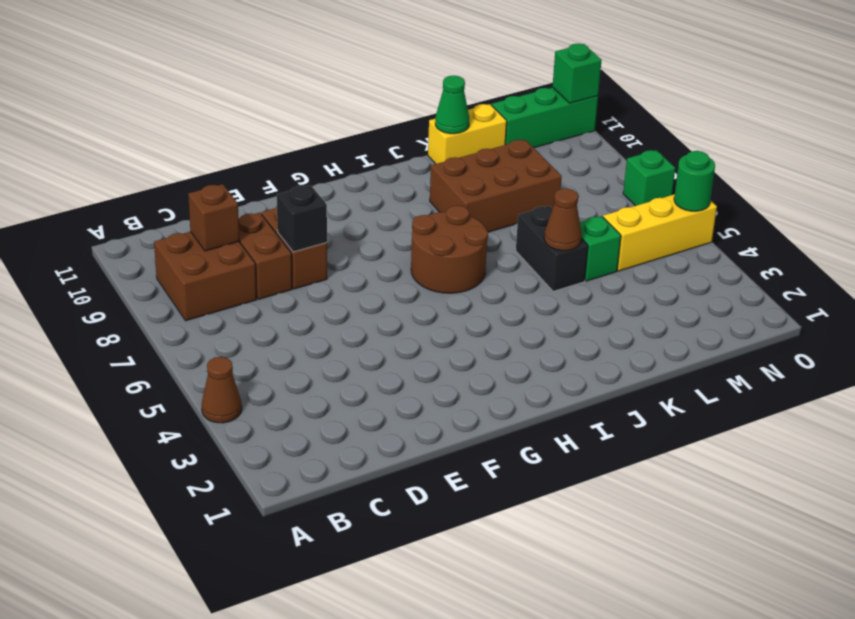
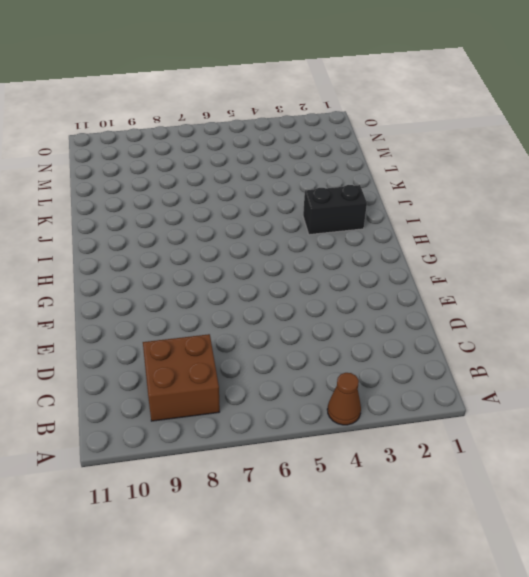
black brick I2:I3 level 1 -> black brick K5:K6 level 1
none -> brown brick D8:D9 level 1
none -> brown brick E8:E9 level 1
none -> brown round brick H6:I7 level 1

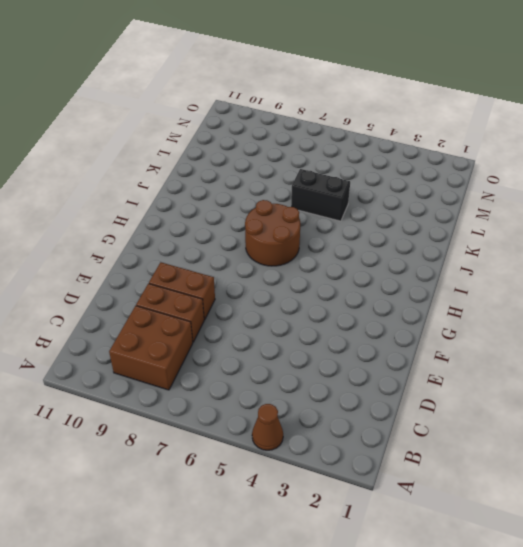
none -> brown brick J8:L9 level 1
none -> yellow brick K11:L11 level 1
none -> green brick L5 level 1

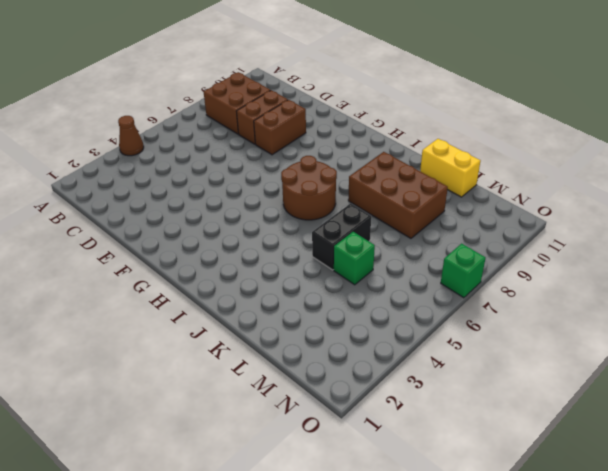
none -> yellow brick M5:O5 level 1
none -> green brick M11:O11 level 1
none -> brown brick C9 level 2

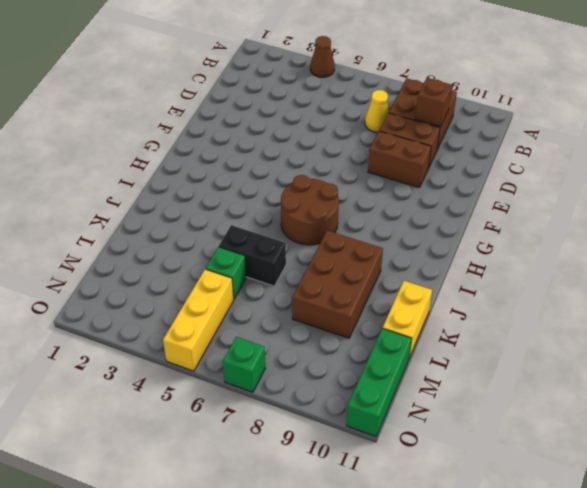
yellow cone C7 level 1 -> none
none -> black brick E8 level 2
none -> brown cone K5 level 2
none -> green cone K11 level 2

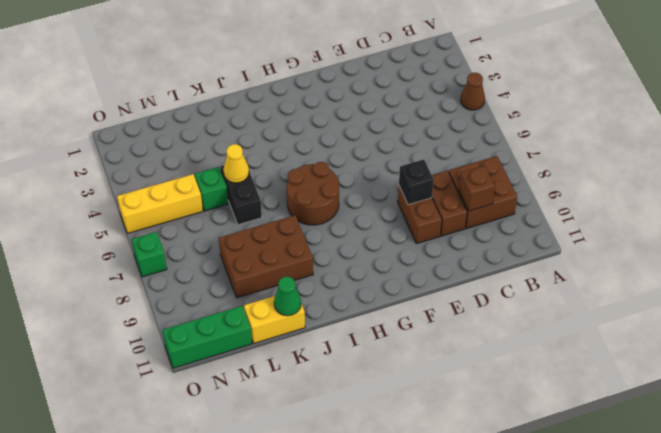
yellow cone K5 level 2 -> brown cone K5 level 2
none -> green round brick O5 level 2
none -> green brick O11 level 2

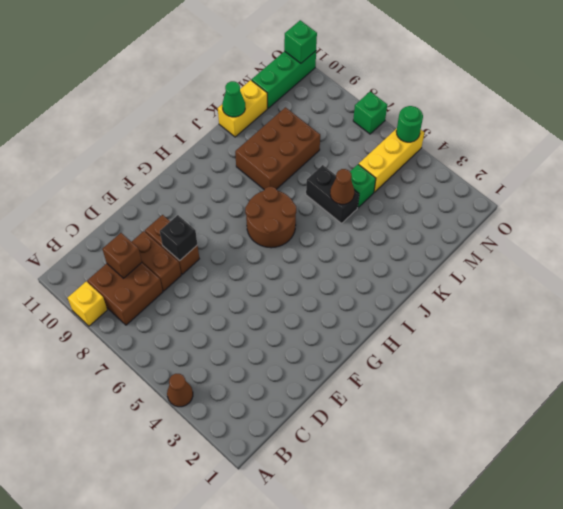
yellow brick A9 level 1 -> none

